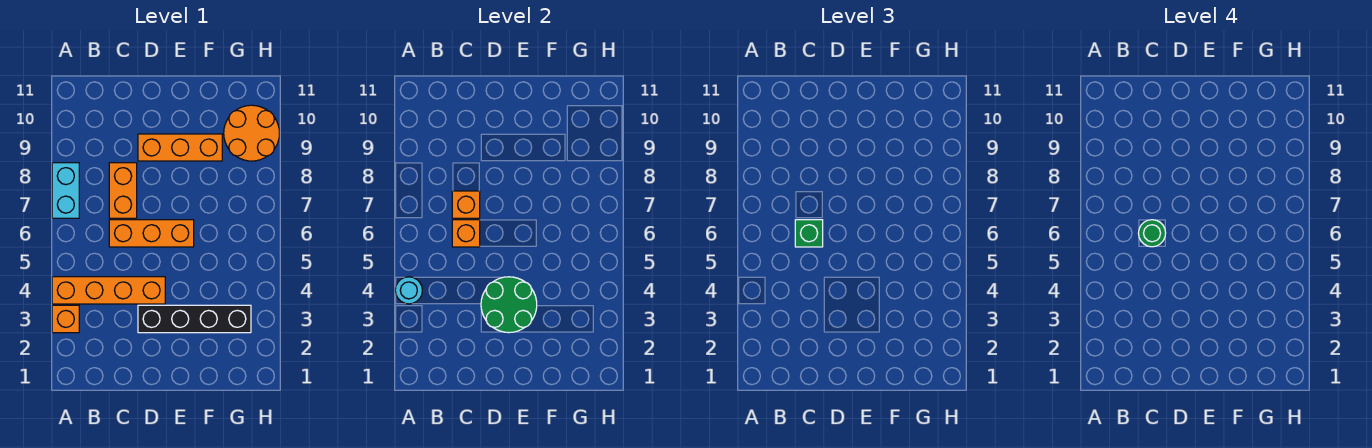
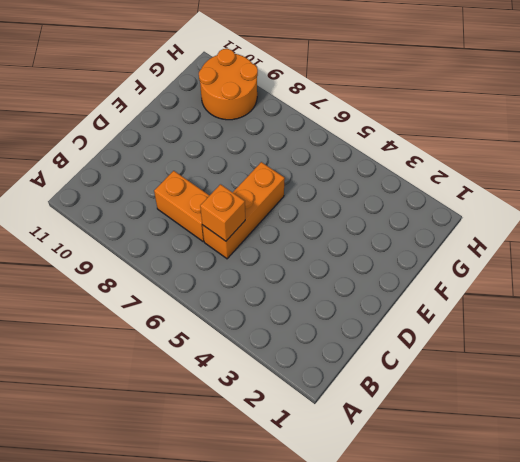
none -> orange brick A3 level 1
none -> orange brick A4:D4 level 1
none -> cyan brick A7:A8 level 1

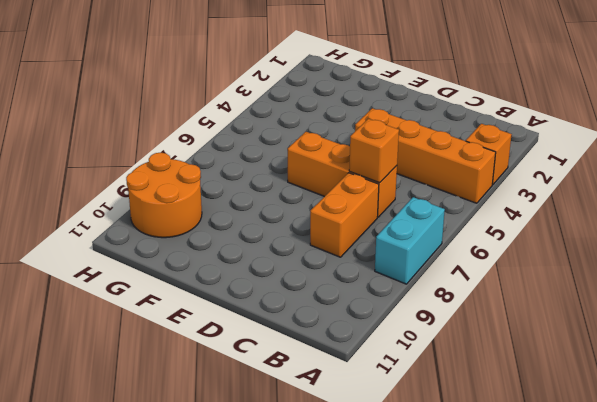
none -> black brick D3:G3 level 1
none -> orange brick D9:F9 level 1
none -> cyan round brick A4 level 2

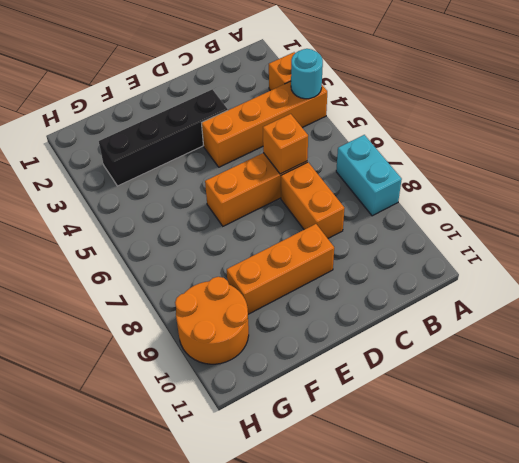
none -> orange brick C7 level 2
none -> green round brick D3:E4 level 2
none -> green brick C6 level 3

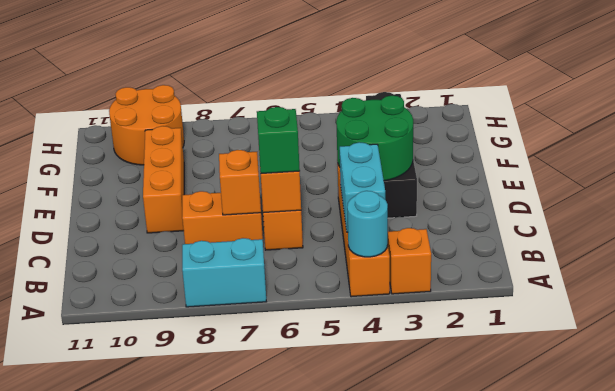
cyan brick B4:C4 level 2 -> none
none -> green round brick C6 level 4

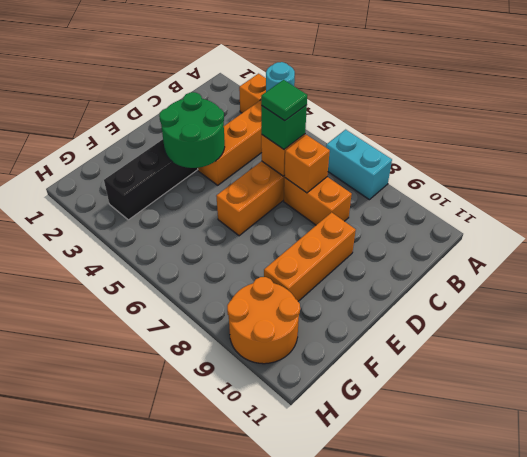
green tile C6 level 4 -> green round brick C6 level 4

